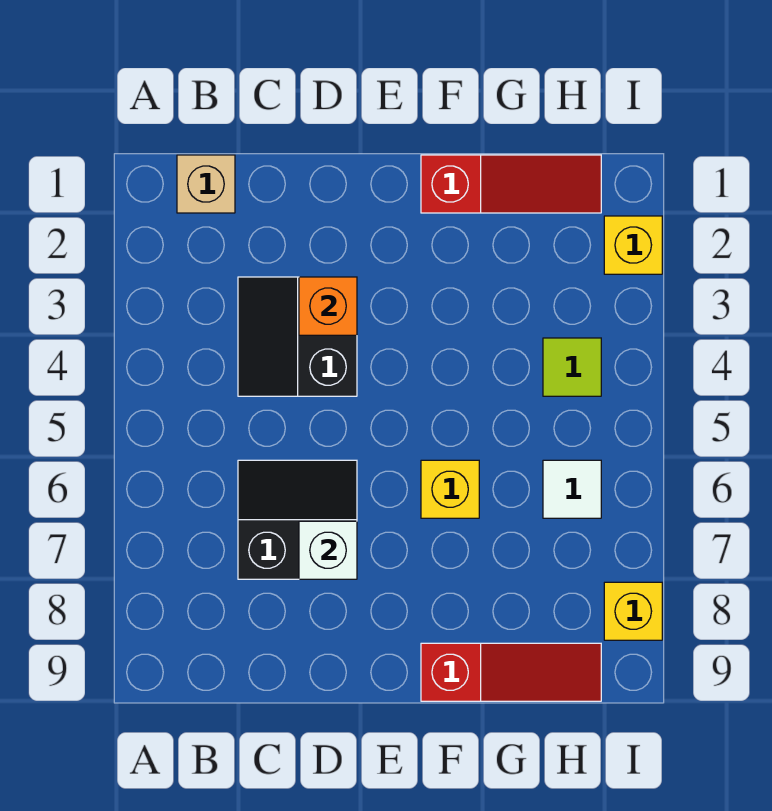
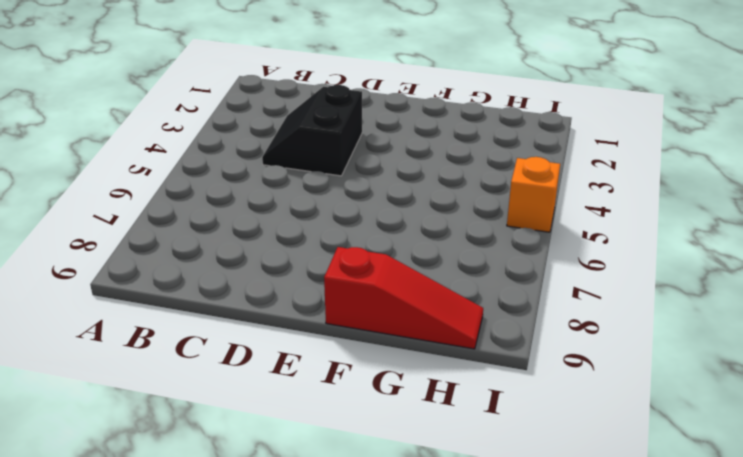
orange brick I5 level 1 -> orange brick D3 level 2
none -> tan brick B1 level 1
none -> black slope C6:D7 level 1 top 7
none -> red slope F1:H1 level 1 top F

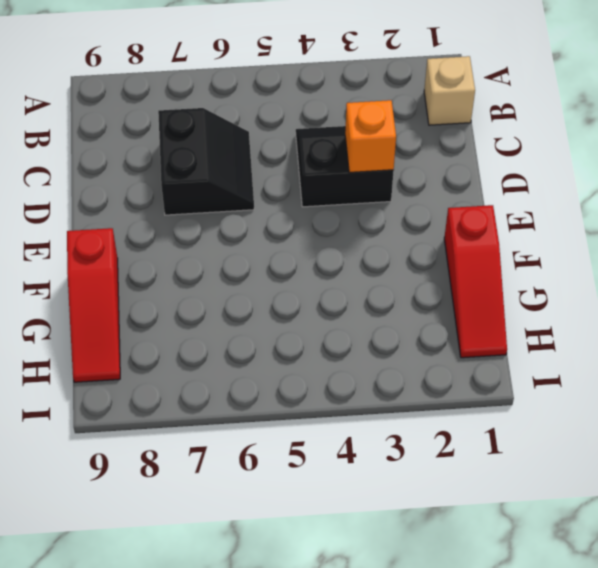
none -> yellow brick F6 level 1
none -> lime tile H4 level 1
none -> white tile H6 level 1

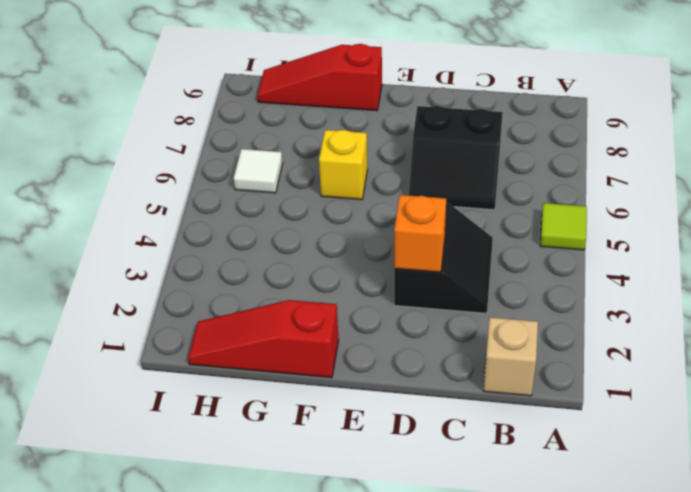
lime tile A5 level 1 -> lime tile H4 level 1
none -> yellow brick I2 level 1
none -> yellow brick I8 level 1
none -> white brick D7 level 2

